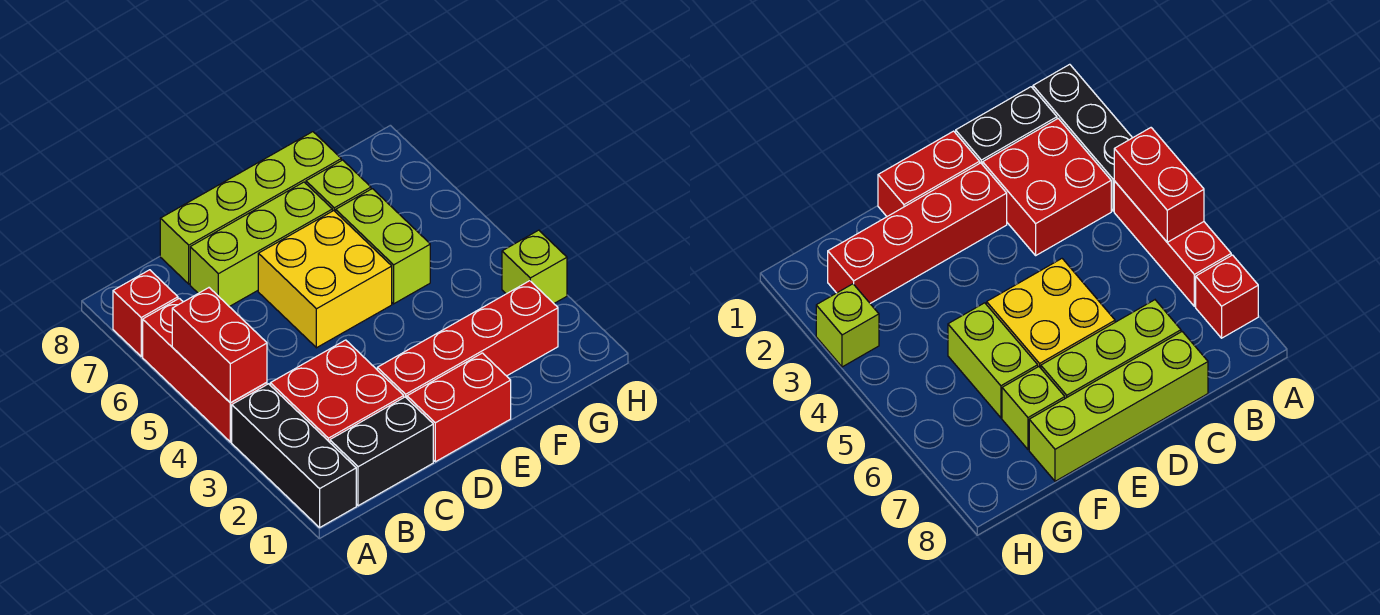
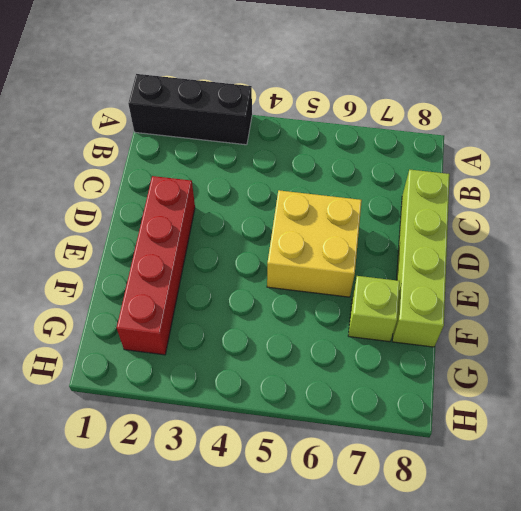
none -> red brick A4:A6 level 1
none -> red brick A7 level 1
none -> black brick B1:C1 level 1

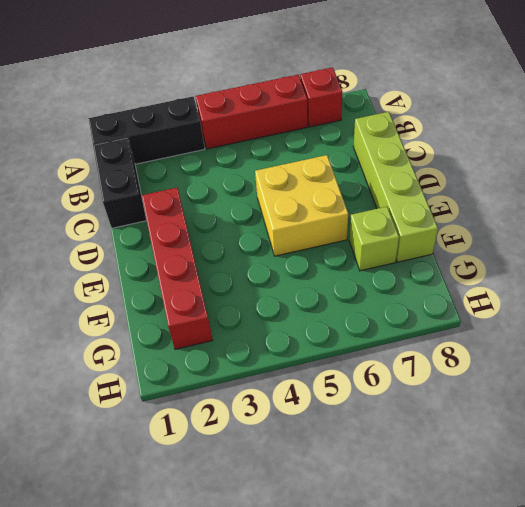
none -> red brick B2:C3 level 1
none -> lime brick C7:E7 level 1
none -> red brick D1:E1 level 1

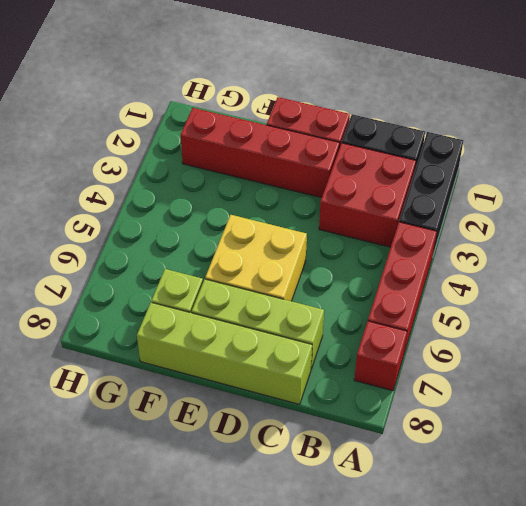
none -> lime brick F5:F6 level 1
none -> lime brick H3 level 1
none -> red brick A4:A5 level 2

